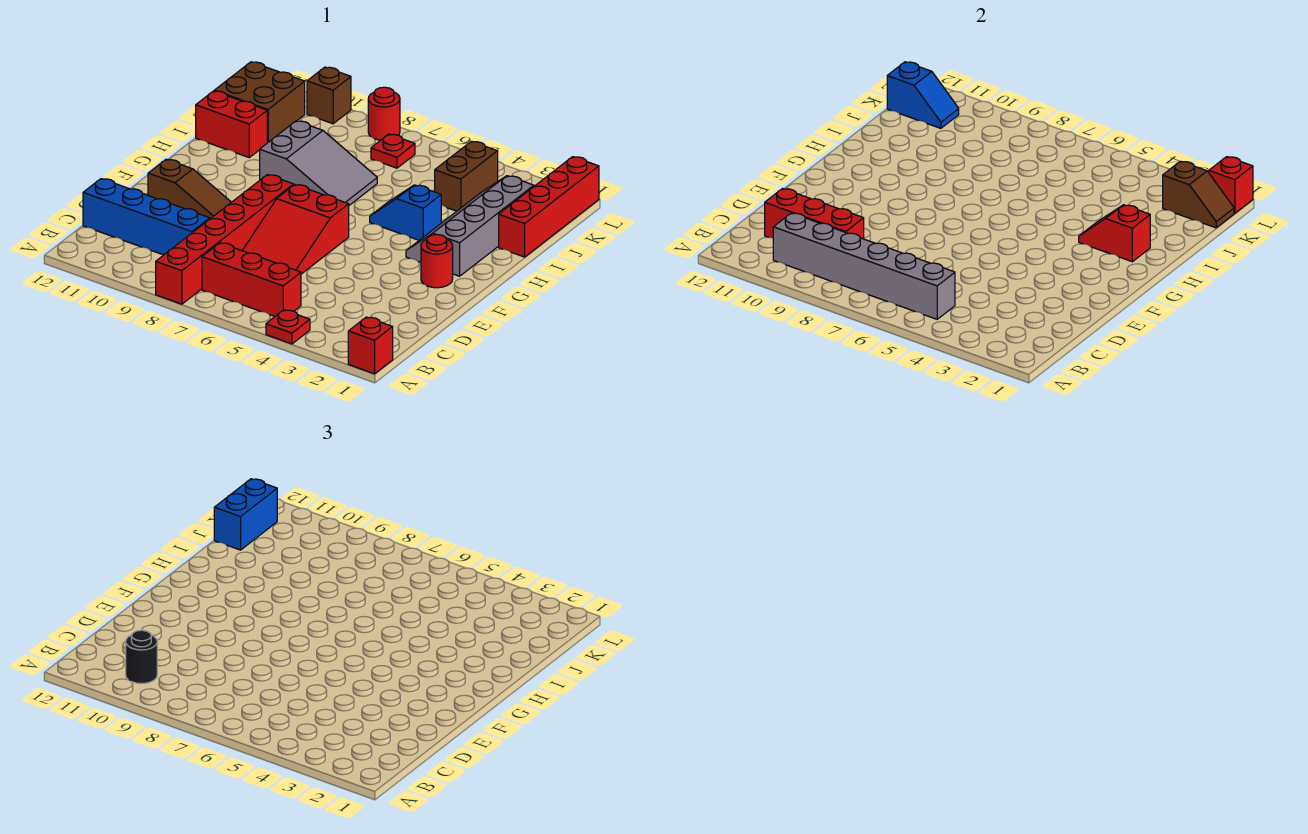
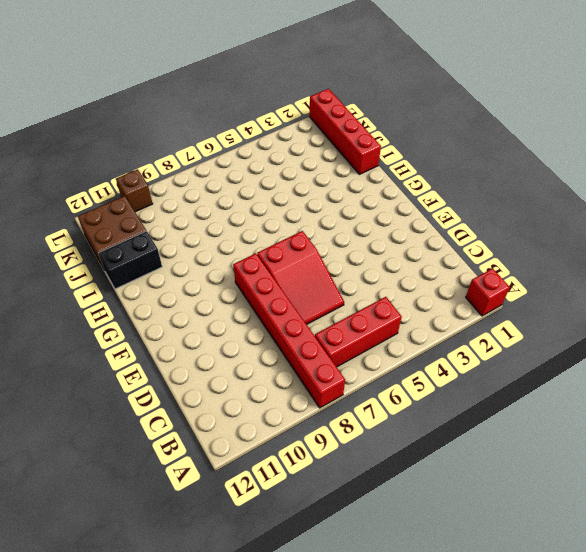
black brick I11:I12 level 1 -> red brick I11:I12 level 1
none -> red plate A4 level 1
none -> blue brick C9:C12 level 1
none -> brown slope E9:E11 level 1 top 11

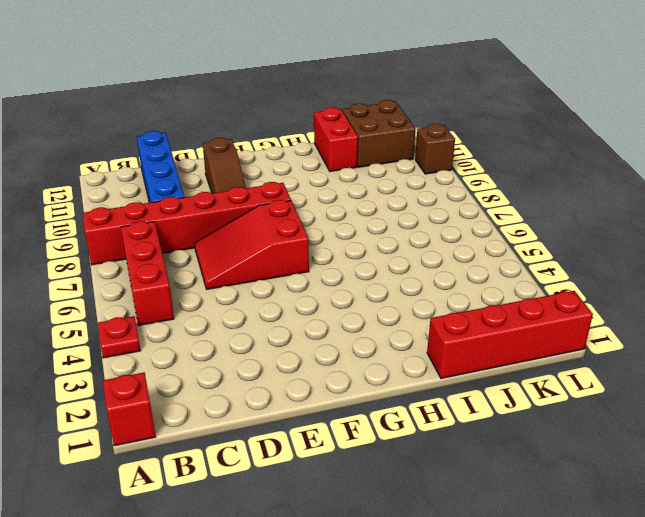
none -> red round brick F2 level 1
none -> grey slope G2:J3 level 1 top 2
none -> blue slope H4:H5 level 1 top 4

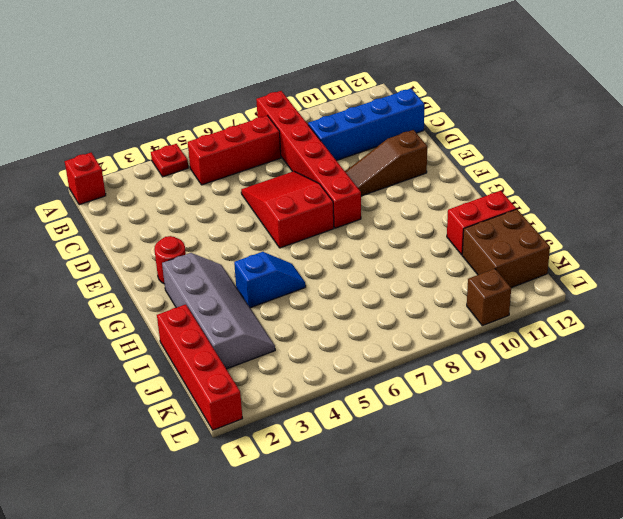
none -> grey slope H7:I9 level 1 top 9
none -> brown brick J4:K4 level 1
none -> red plate K7 level 1

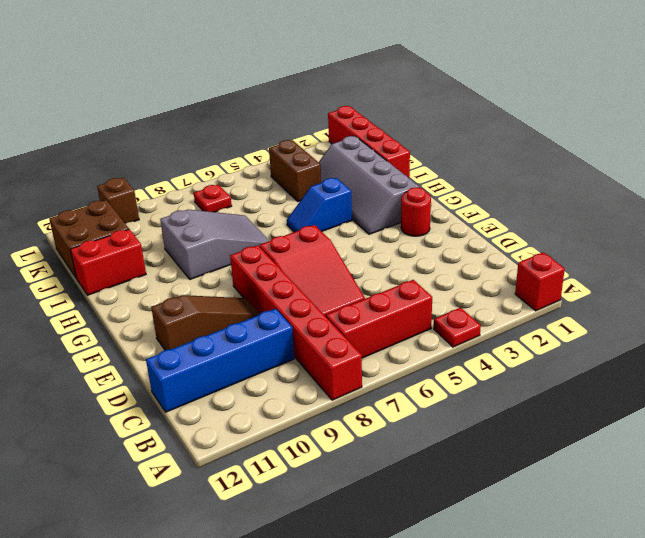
none -> red round brick L8 level 1
none -> grey brick B5:B10 level 2
none -> red brick C9:C11 level 2

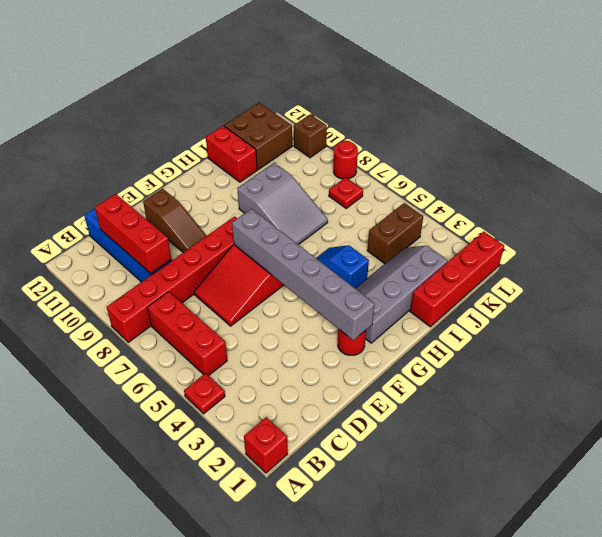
grey brick F2:F7 level 2 -> grey brick B5:B10 level 2
none -> red slope H2:H3 level 2 top 2
none -> brown slope K1:K2 level 2 top 2
none -> blue slope K11:K12 level 2 top 12

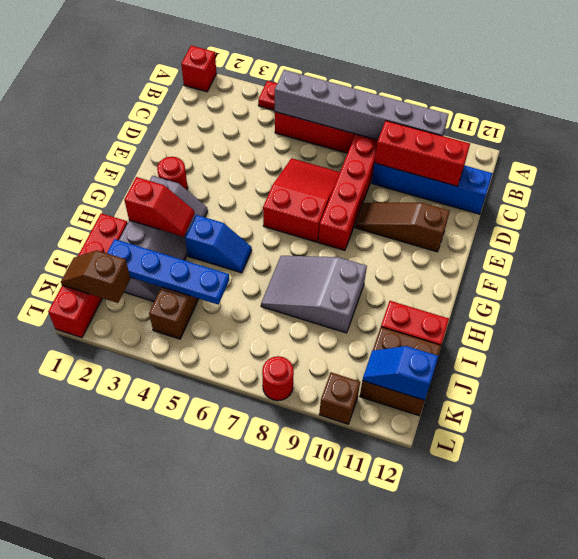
blue plate J2:J5 level 2 -> none
none -> red plate K7 level 1
none -> red brick L1 level 2
none -> black round brick B10 level 3

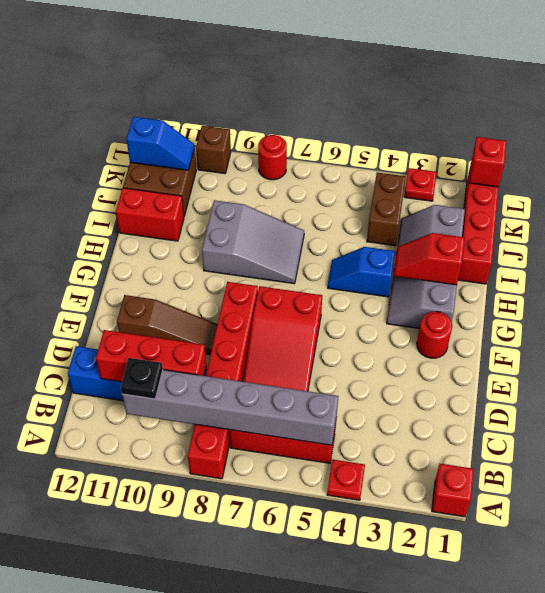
black plate B10 level 3 -> black round brick B10 level 3
red plate L3 level 1 -> red plate K7 level 1
none -> brown slope K1:K2 level 2 top 2
none -> blue brick J12:K12 level 3

